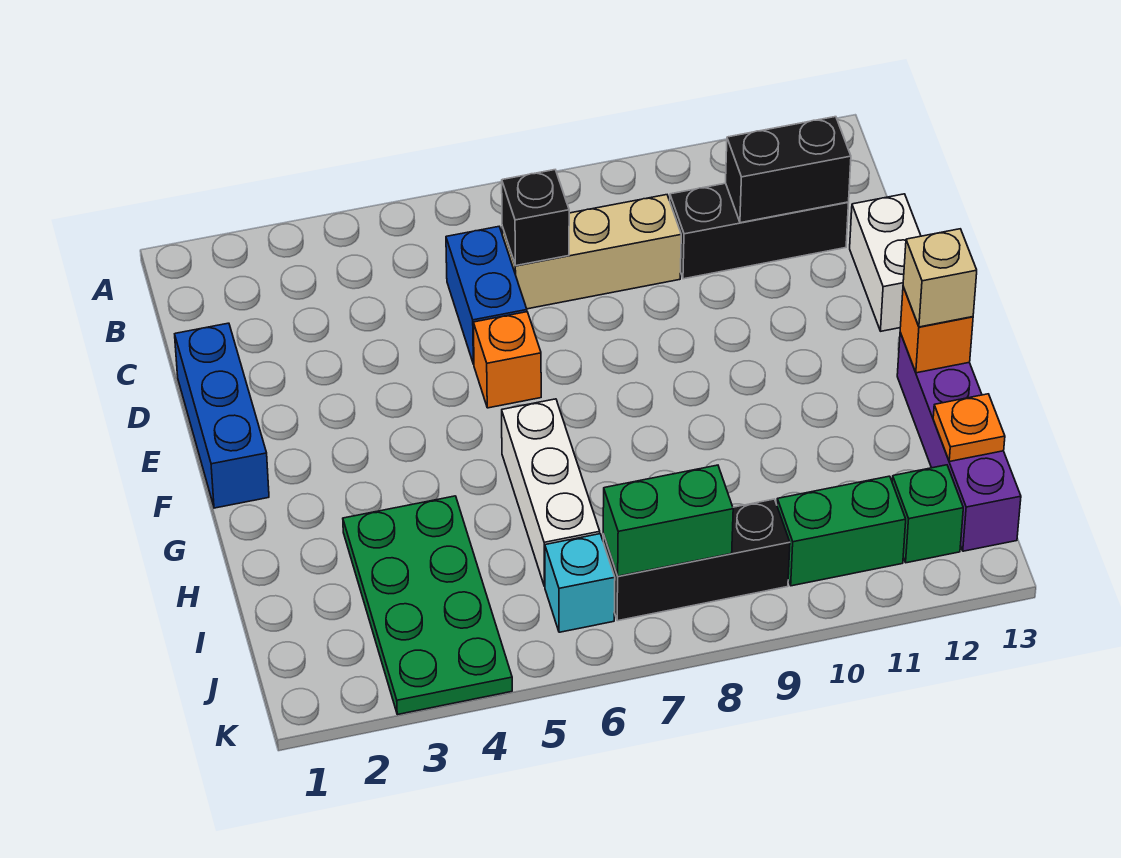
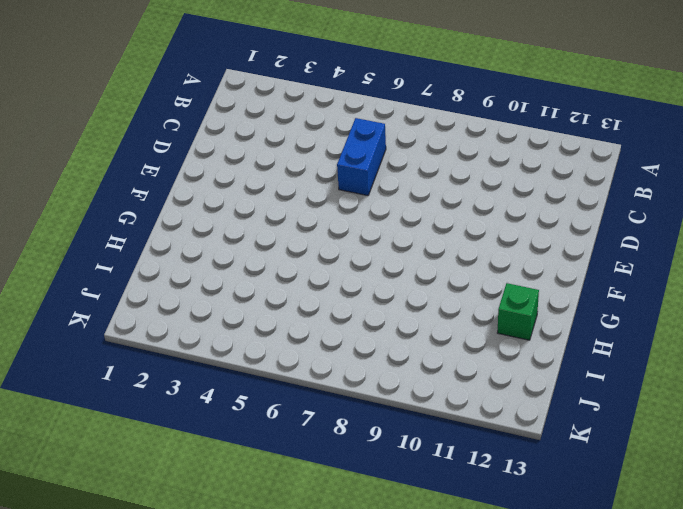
green brick H12 level 1 -> green brick J12 level 1
none -> tan brick C7:C9 level 1
none -> black brick C10:C12 level 1
none -> blue brick D1:F1 level 1

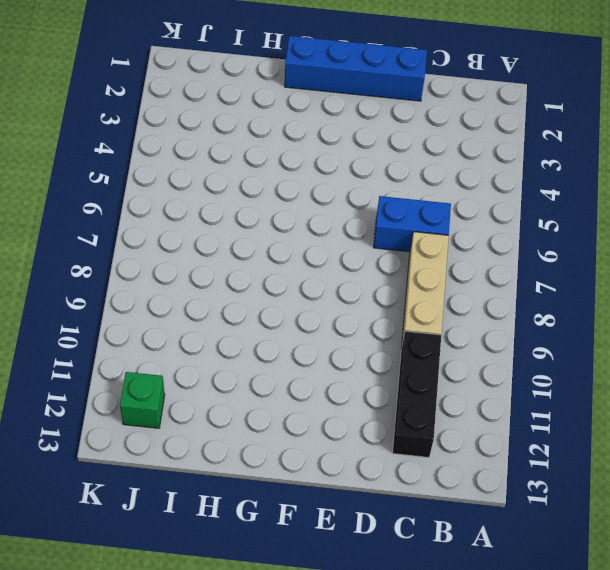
blue brick D1:G1 level 1 -> blue brick D1:F1 level 1
none -> white brick D13:E13 level 1
none -> orange brick E6 level 1
none -> white brick G6:I6 level 1

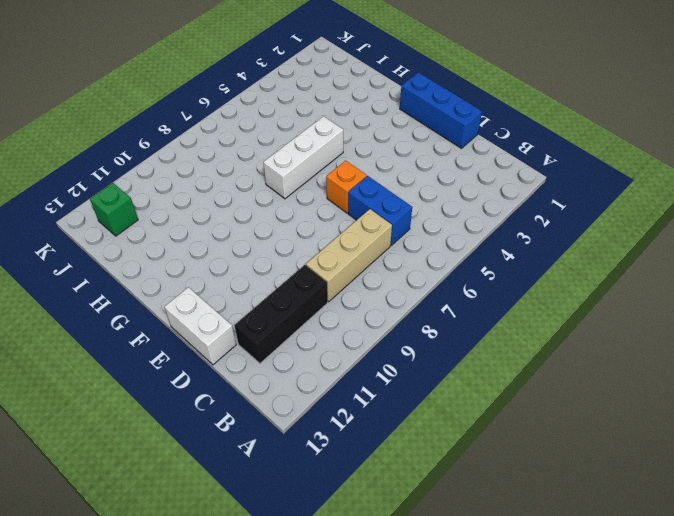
white brick G5:G7 level 1 -> white brick G6:I6 level 1
none -> purple brick G13:J13 level 1
none -> green plate H3:K4 level 1
none -> cyan brick J6 level 1

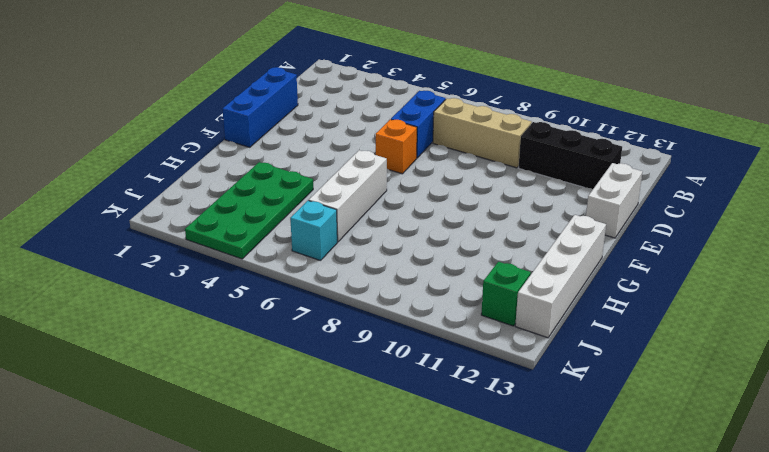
white brick G13:J13 level 1 -> purple brick G13:J13 level 1
none -> black brick J7:J9 level 1
none -> green brick J10:J11 level 1
none -> black brick C7 level 2

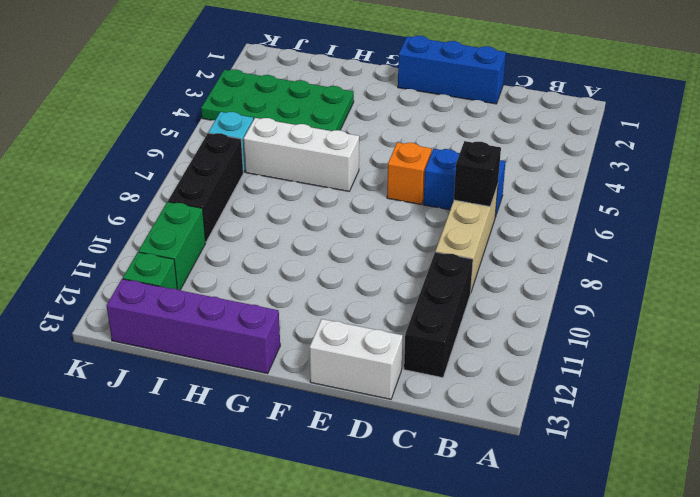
none -> black brick C11:C12 level 2
none -> orange brick G13 level 2
none -> orange plate I13 level 2

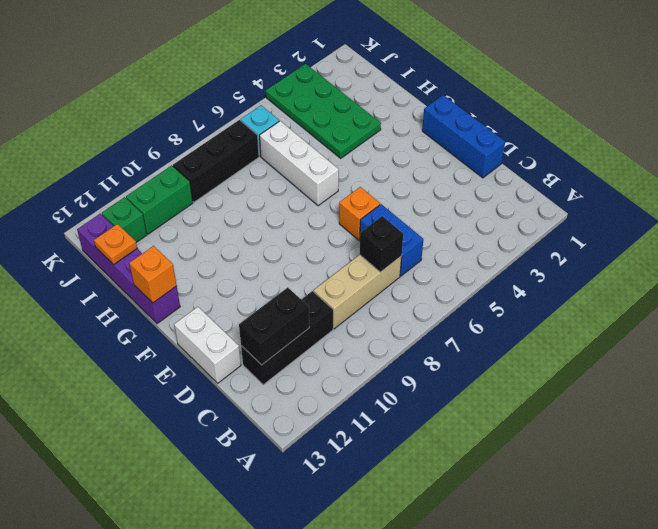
none -> green brick J7:J8 level 2
none -> tan brick G13 level 3

